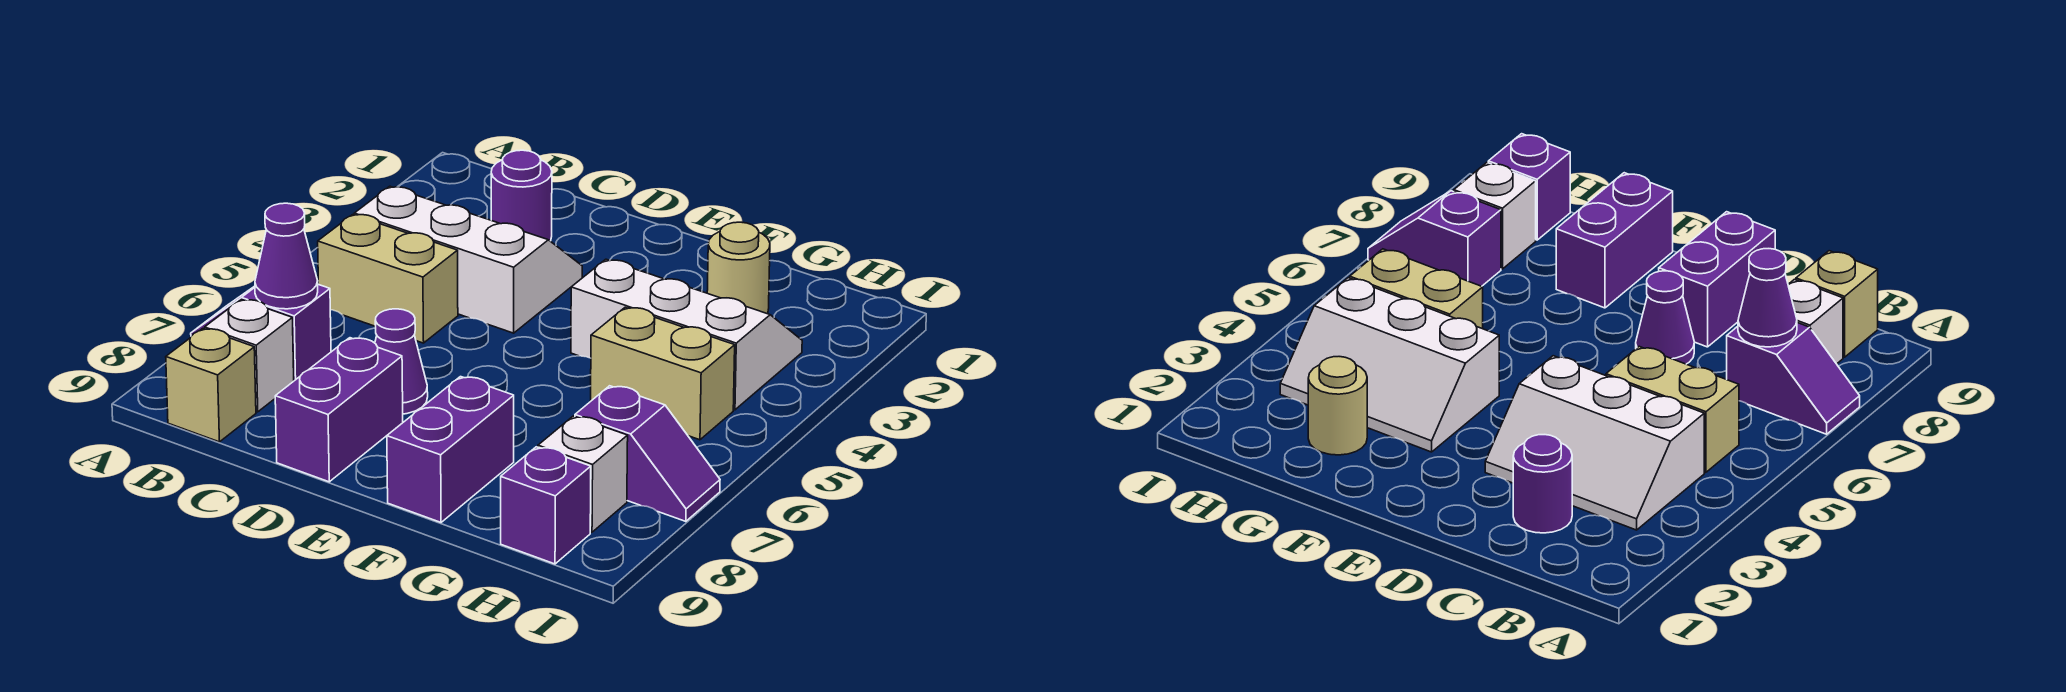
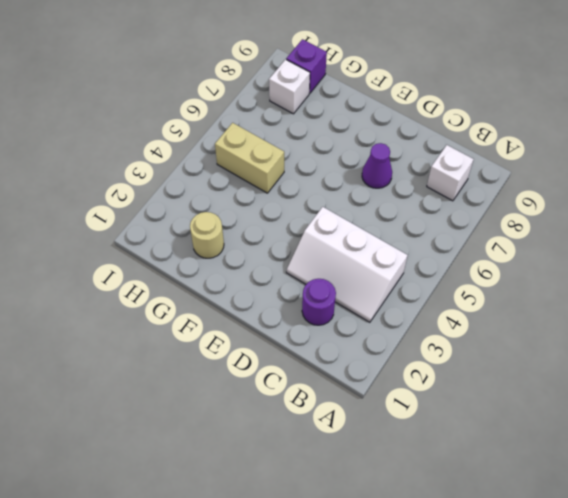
none -> purple slope A7:B7 level 1 top B
none -> tan brick B5:C5 level 1
none -> tan brick B9 level 1

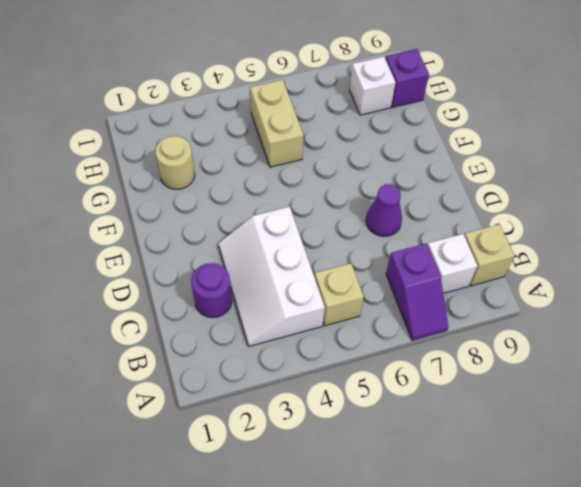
tan brick B5 level 1 -> tan brick B5:C5 level 1
none -> purple brick D8:D9 level 1
none -> white slope F3:H4 level 1 top 4
none -> purple brick F8:F9 level 1

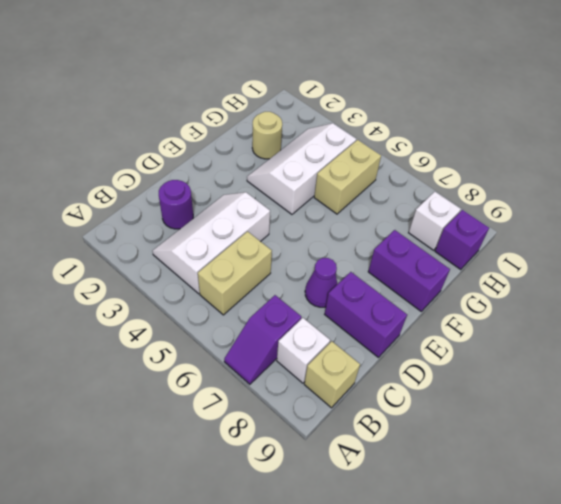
none -> purple slope H7:I7 level 1 top H
none -> purple cone B7 level 2

